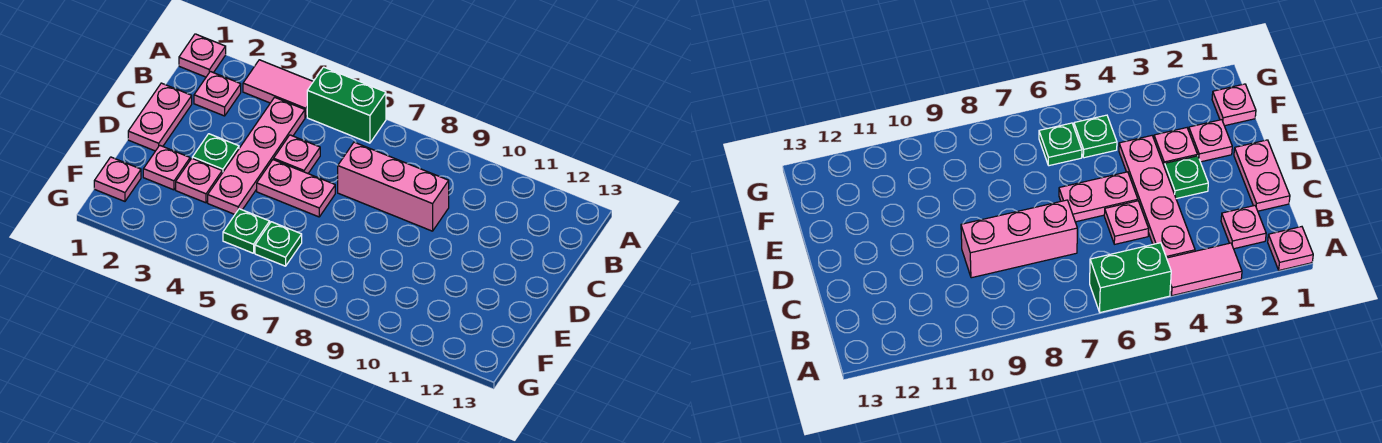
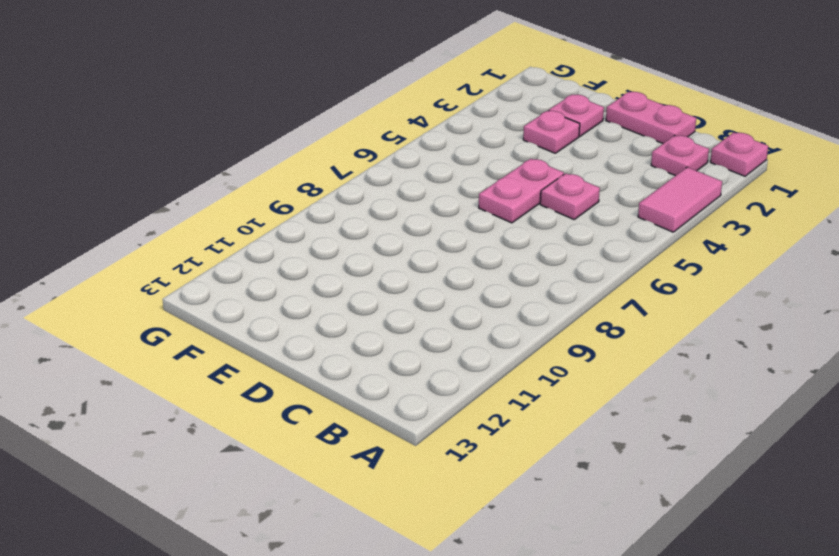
none -> green brick A5:A6 level 1
none -> pink plate B4:E4 level 1
none -> pink brick C7:C9 level 1

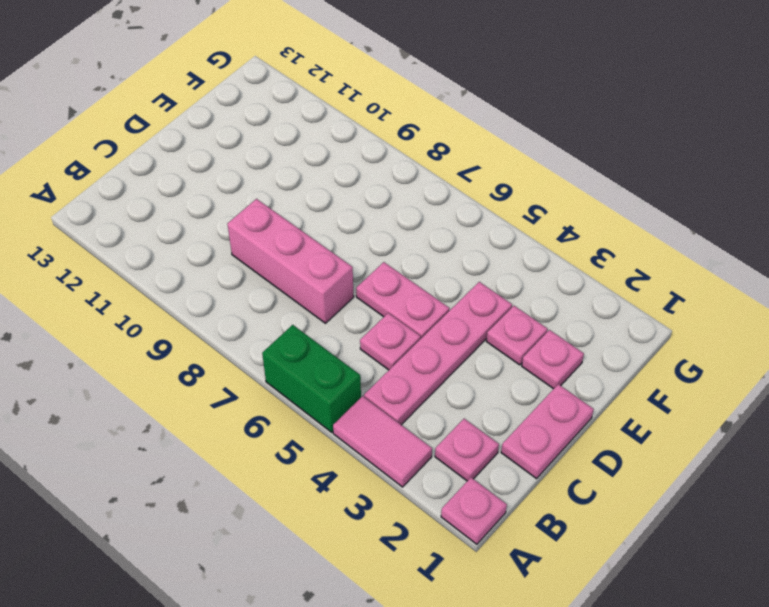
none -> green plate D3 level 1
none -> pink plate F1 level 1
none -> green plate F5 level 1

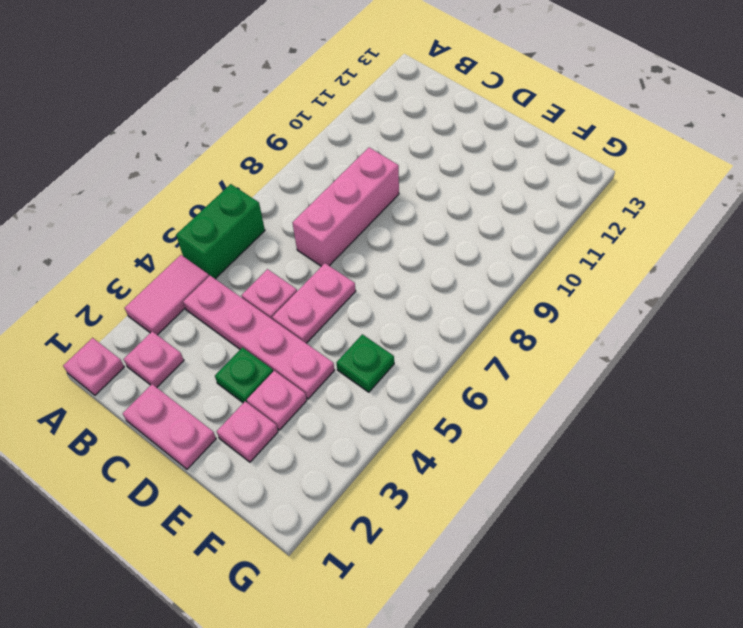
none -> pink plate F1 level 1
none -> green plate F6 level 1

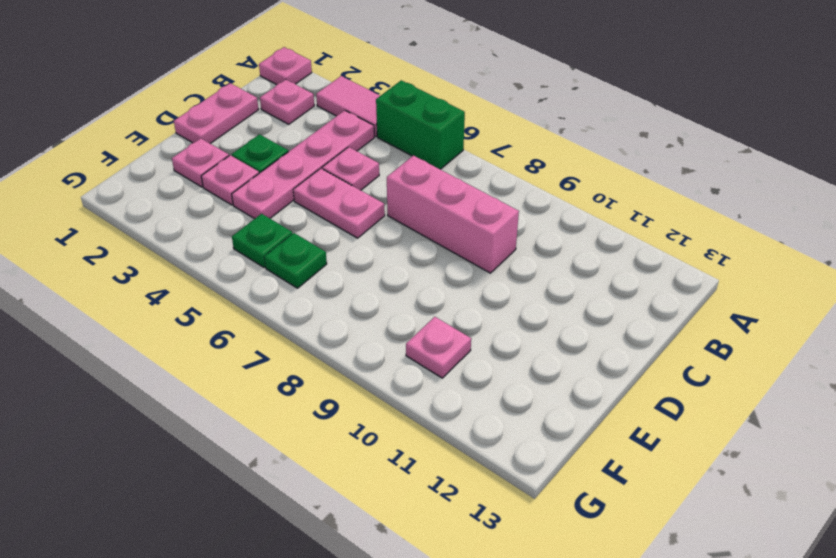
pink plate F10 level 1 -> pink plate F1 level 1

